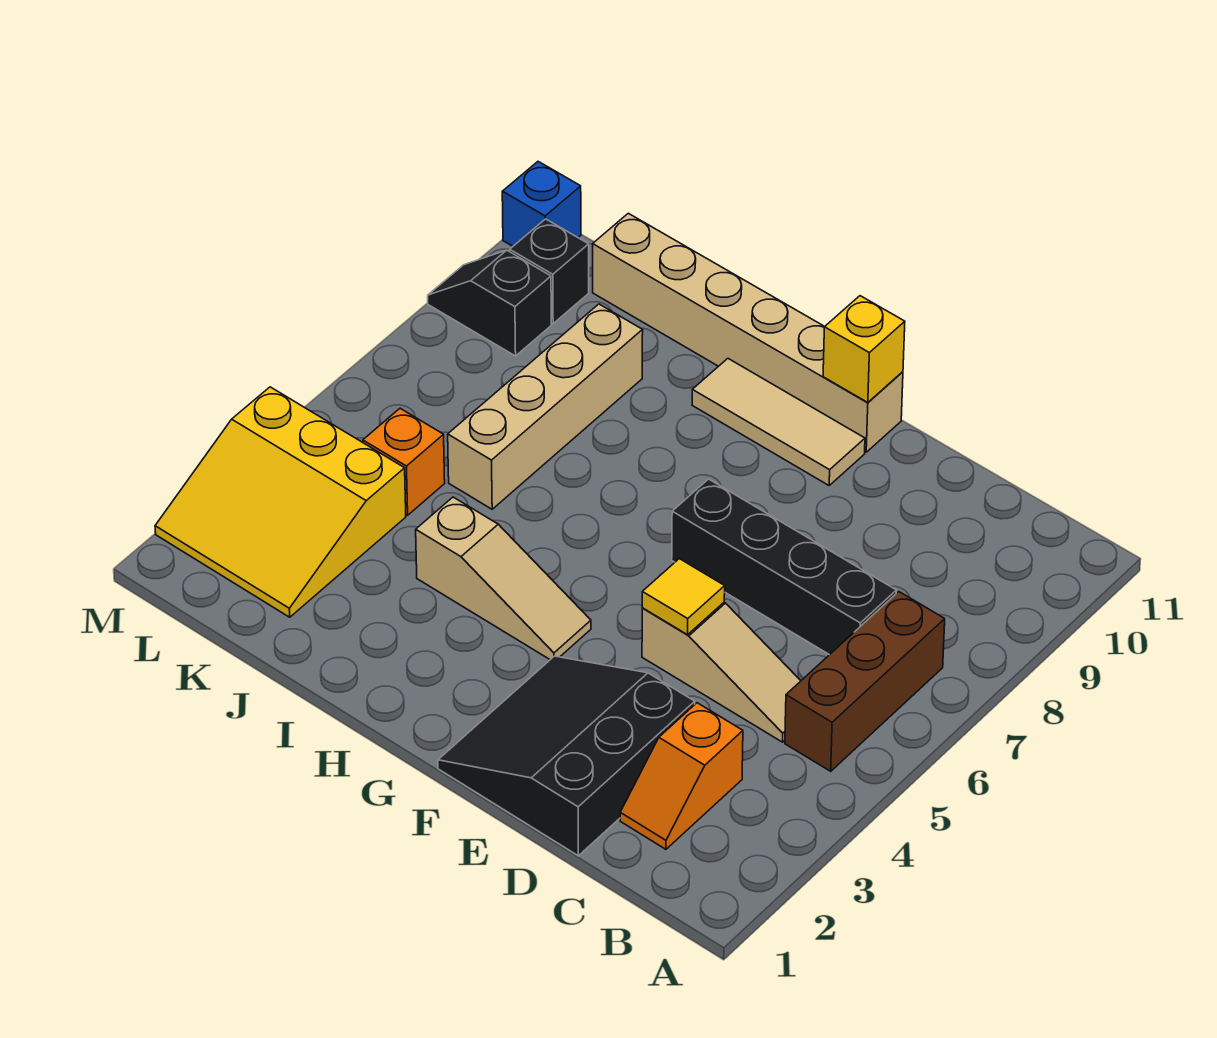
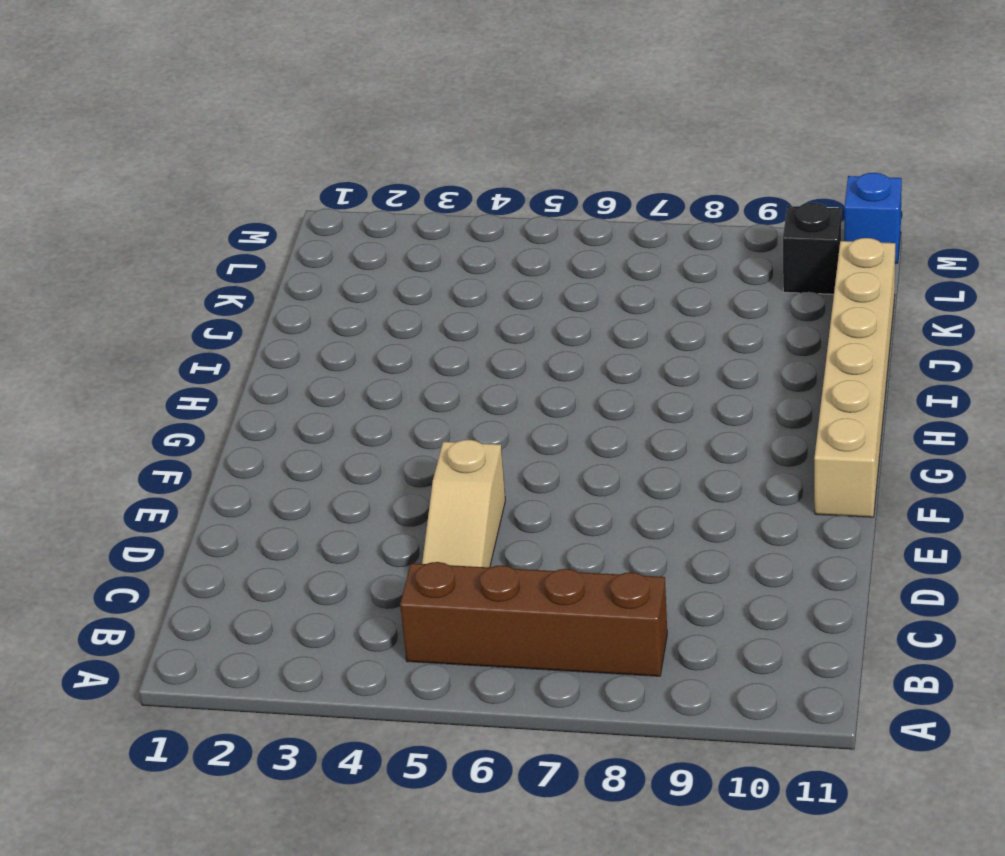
brown brick B5:B8 level 1 -> brown brick B5:B7 level 1
none -> orange slope C2:C3 level 1 top 3
none -> black brick C7:F7 level 1
none -> black slope D1:F3 level 1 top D

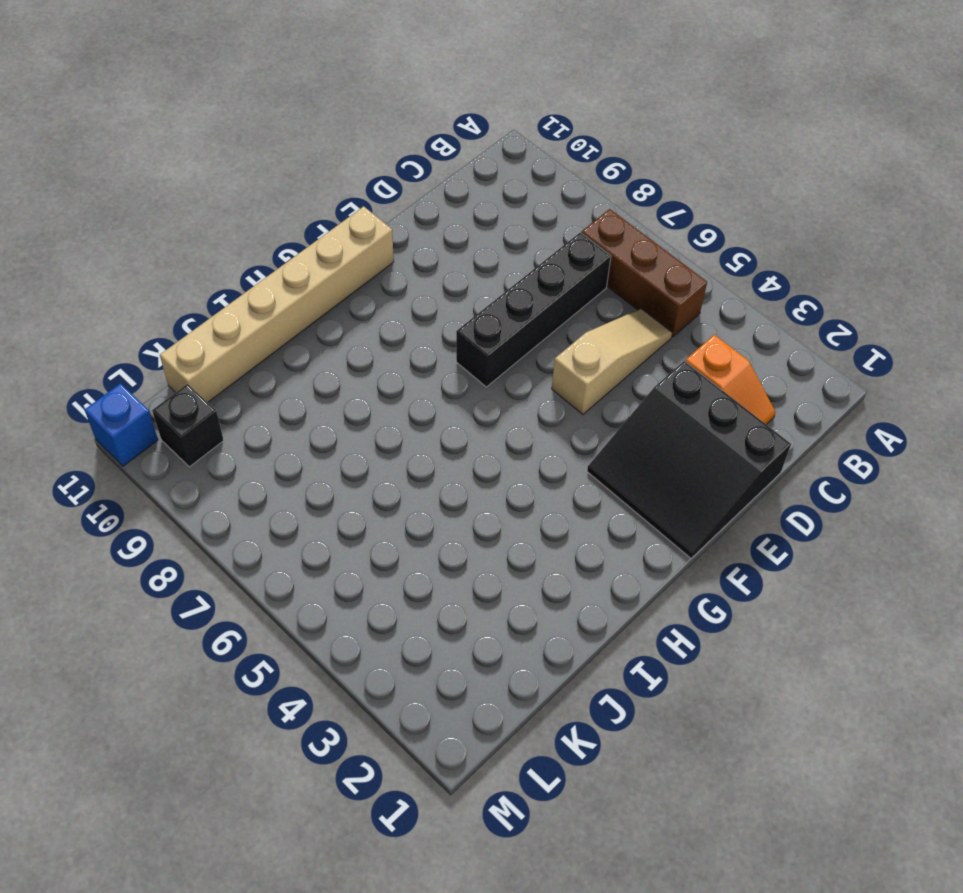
none -> tan tile F10:H10 level 1
none -> tan slope G4:I4 level 1 top I
none -> tan brick J6:J9 level 1

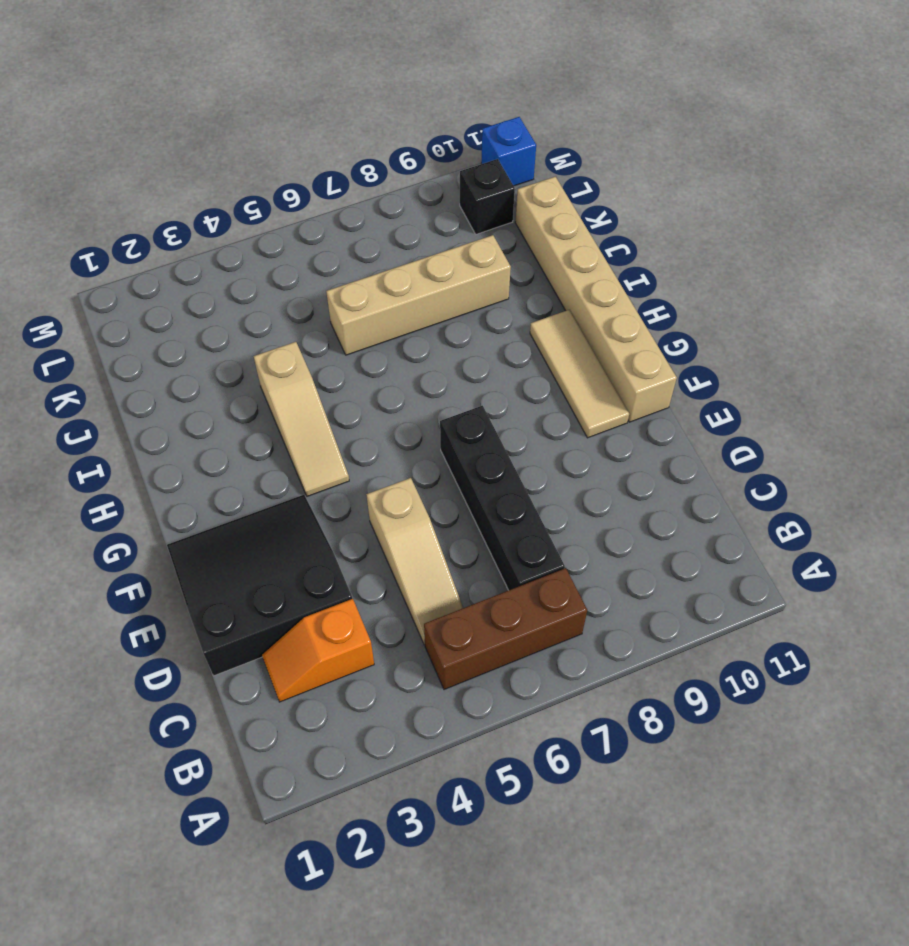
none -> yellow slope K2:M4 level 1 top 4
none -> orange brick K5 level 1
none -> black slope L9:M9 level 1 top L

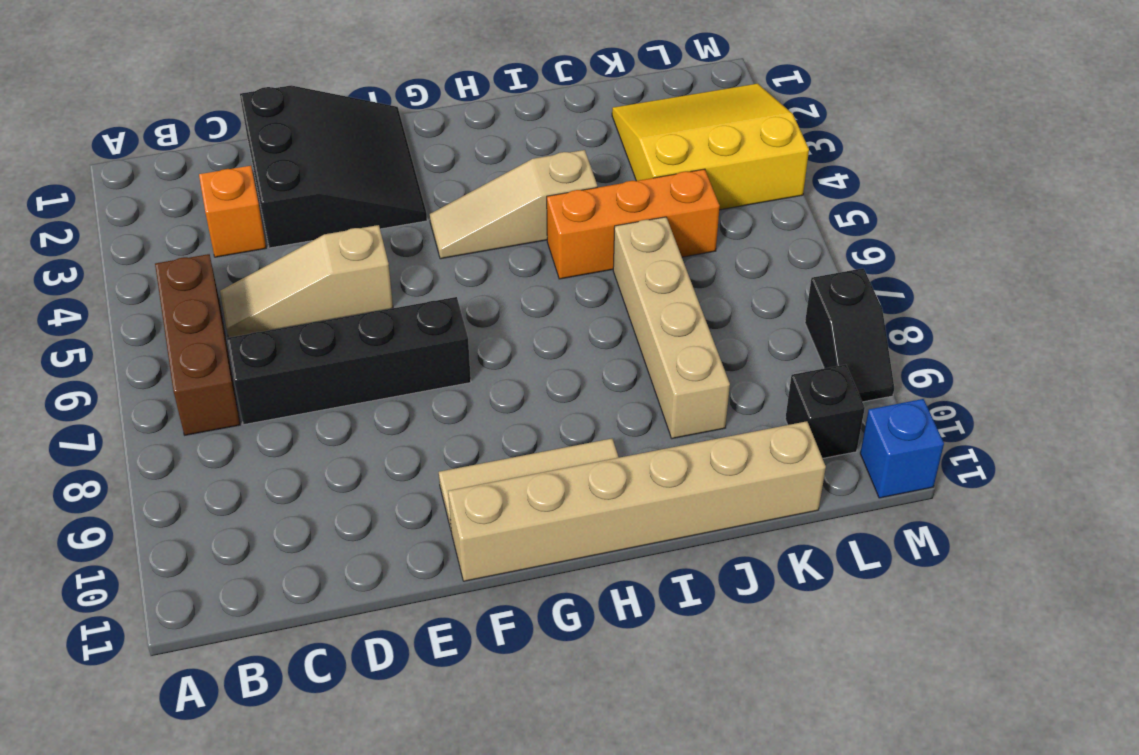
orange brick I5:K5 level 1 -> orange brick K5 level 1
black slope M8:M9 level 1 top 8 -> black slope L9:M9 level 1 top L
none -> yellow tile E5 level 2
none -> yellow brick F11 level 2

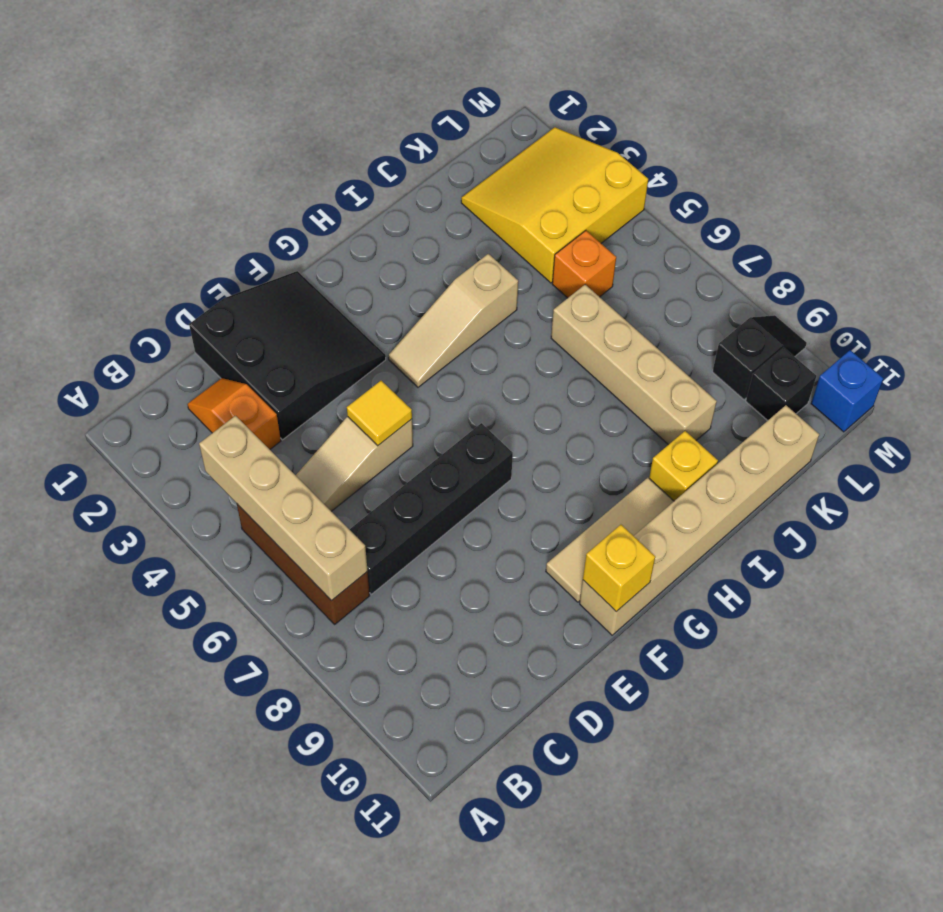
tan brick B4:B7 level 2 -> none
yellow brick I10 level 1 -> none

